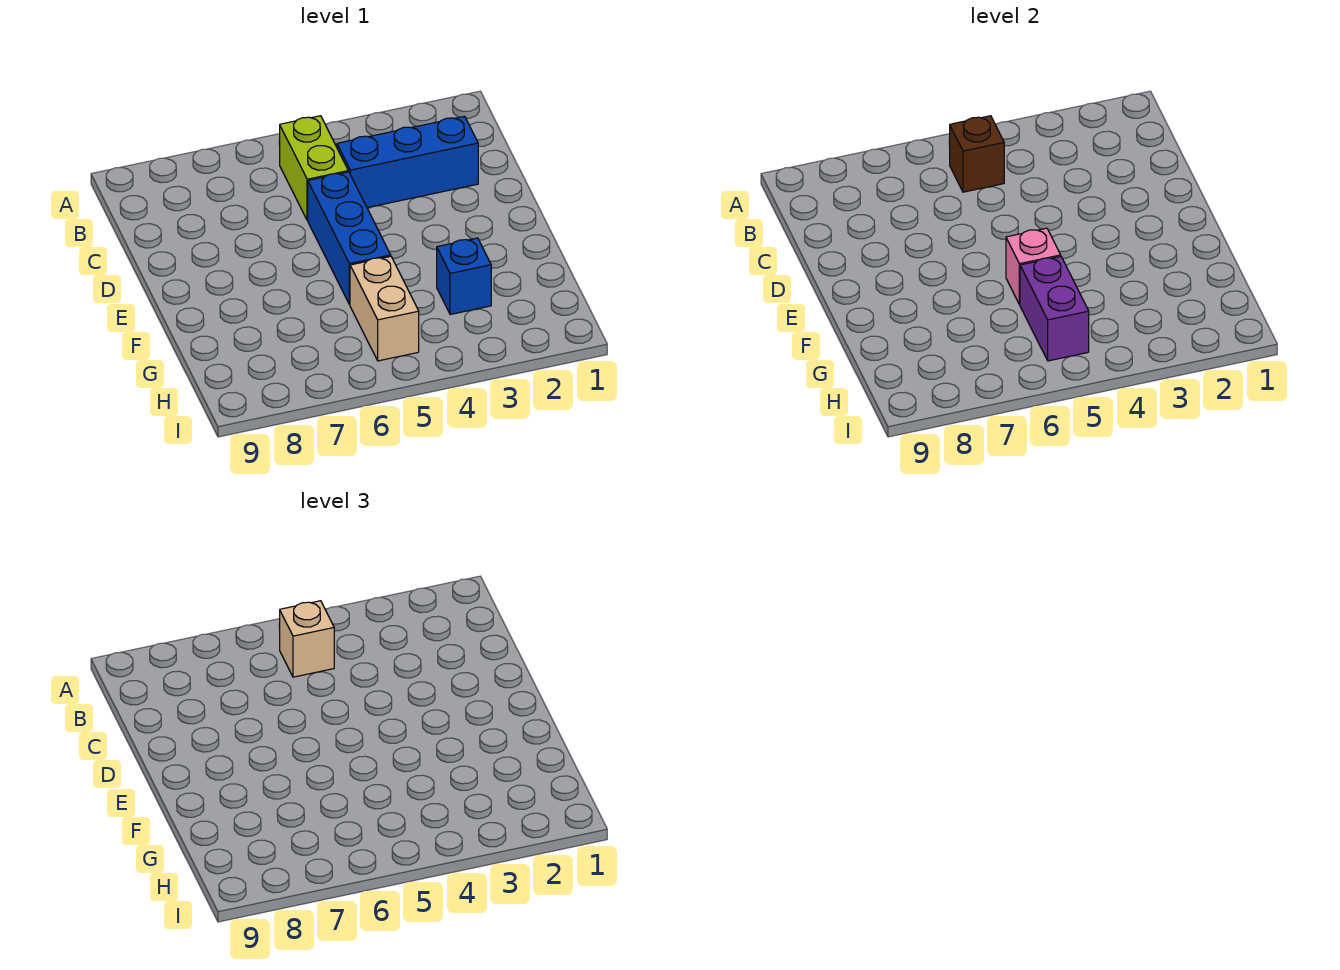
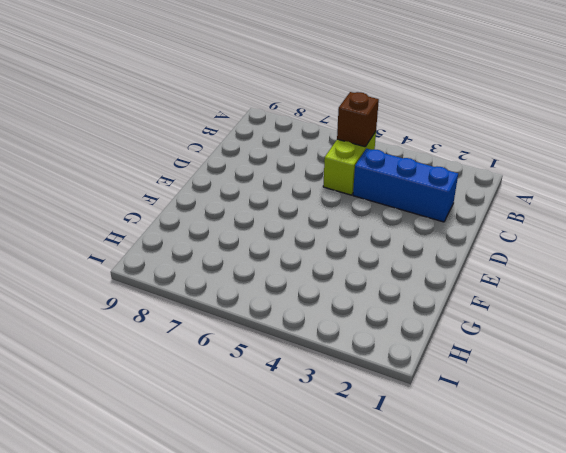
none -> blue brick D5:F5 level 1
none -> blue brick G3 level 1

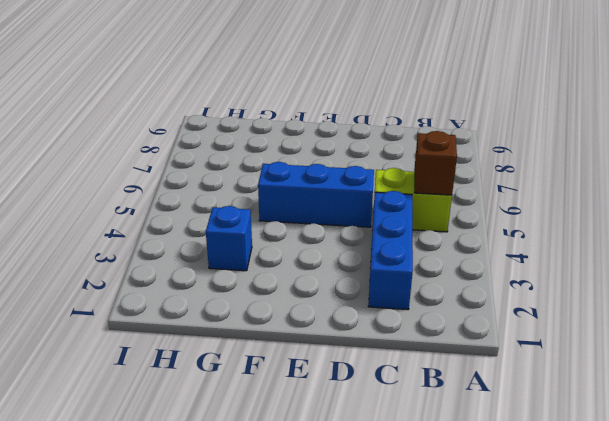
none -> tan brick G5:H5 level 1
none -> pink brick F5 level 2

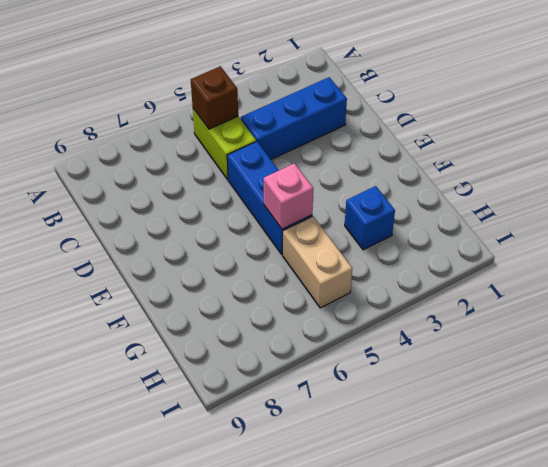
none -> purple brick G5:H5 level 2
none -> tan brick B5 level 3

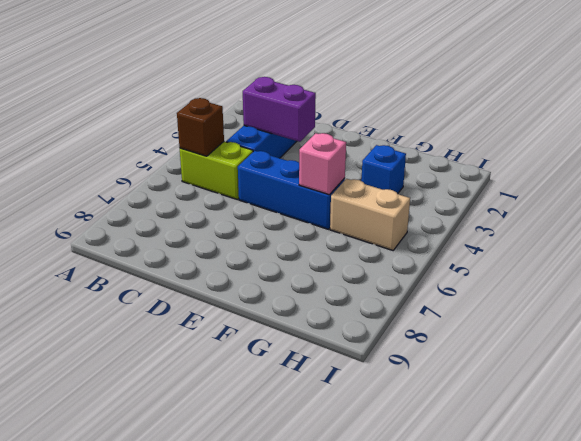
purple brick C3:D3 level 2 -> purple brick G5:H5 level 2
none -> tan brick B5 level 3

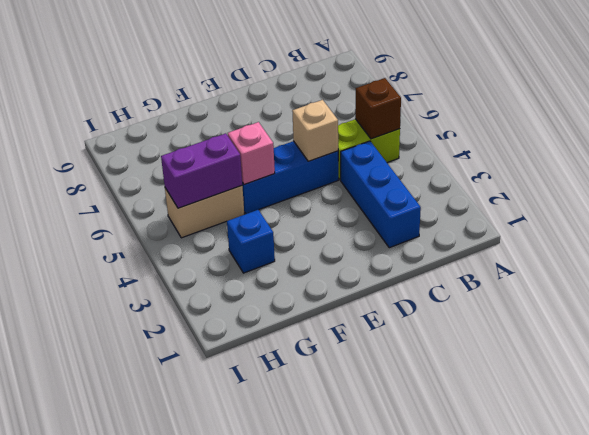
tan brick D5 level 2 -> tan brick B5 level 3

